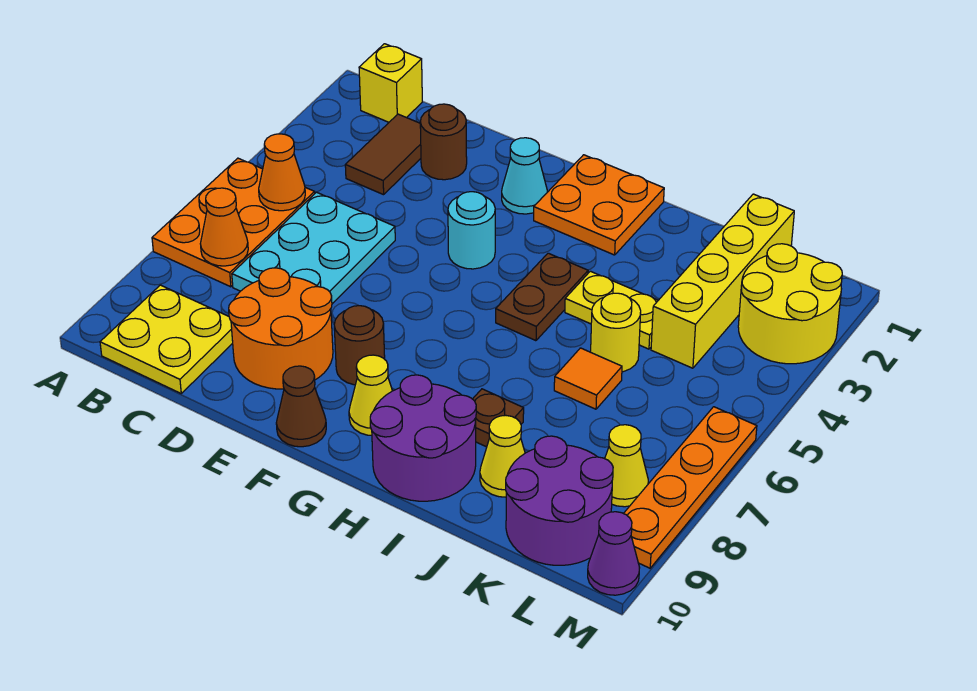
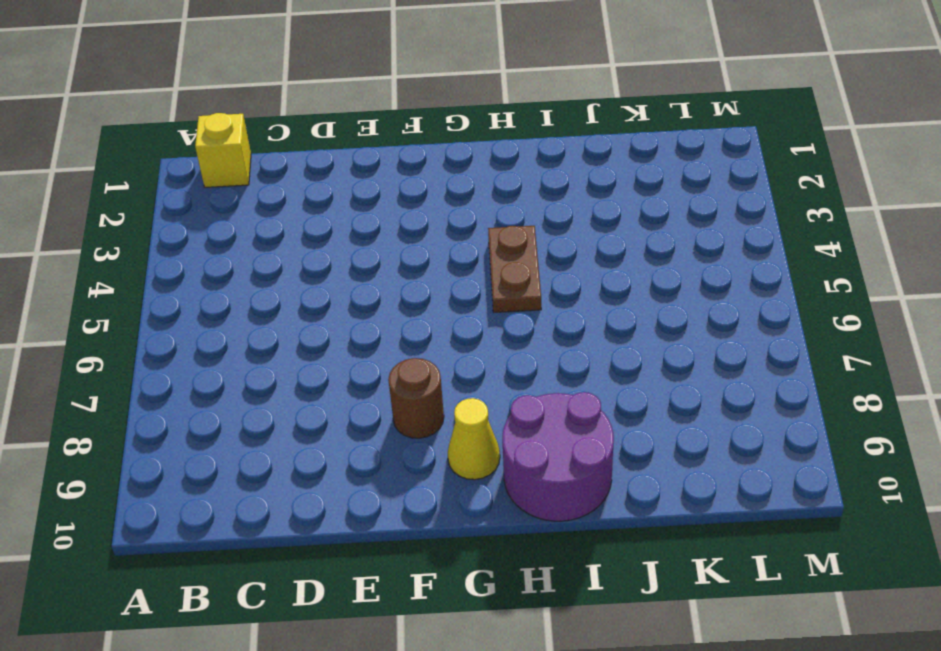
none -> orange plate A5:B7 level 1
none -> yellow plate B9:C10 level 1
none -> brown tile C2:C3 level 1

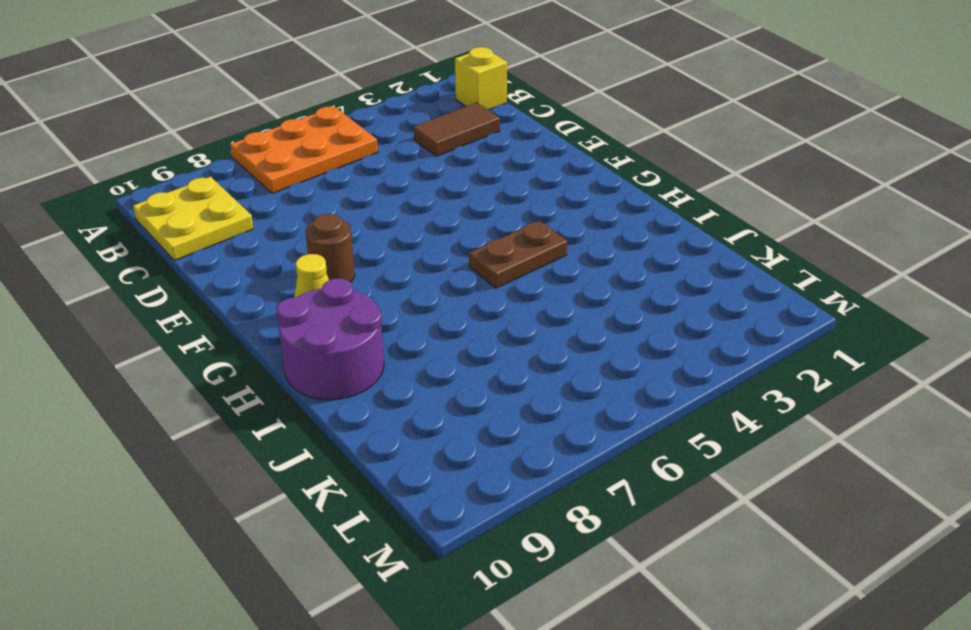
none -> cyan plate C5:D7 level 1
none -> brown round brick D2 level 1
none -> orange round brick D8:E9 level 1

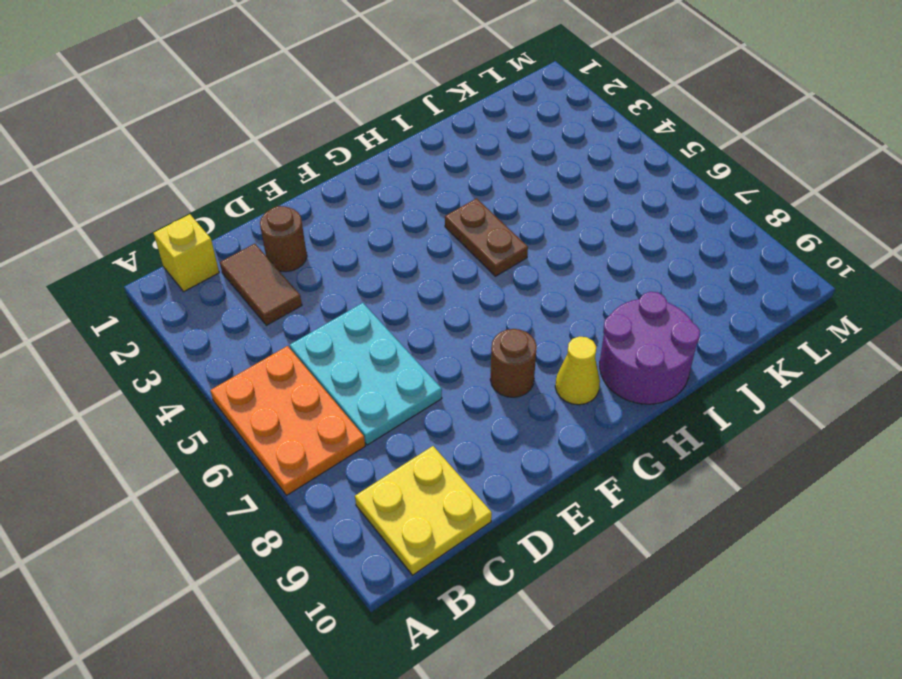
none -> orange round brick D8:E9 level 1
none -> cyan cone F2 level 1
none -> cyan round brick F4 level 1

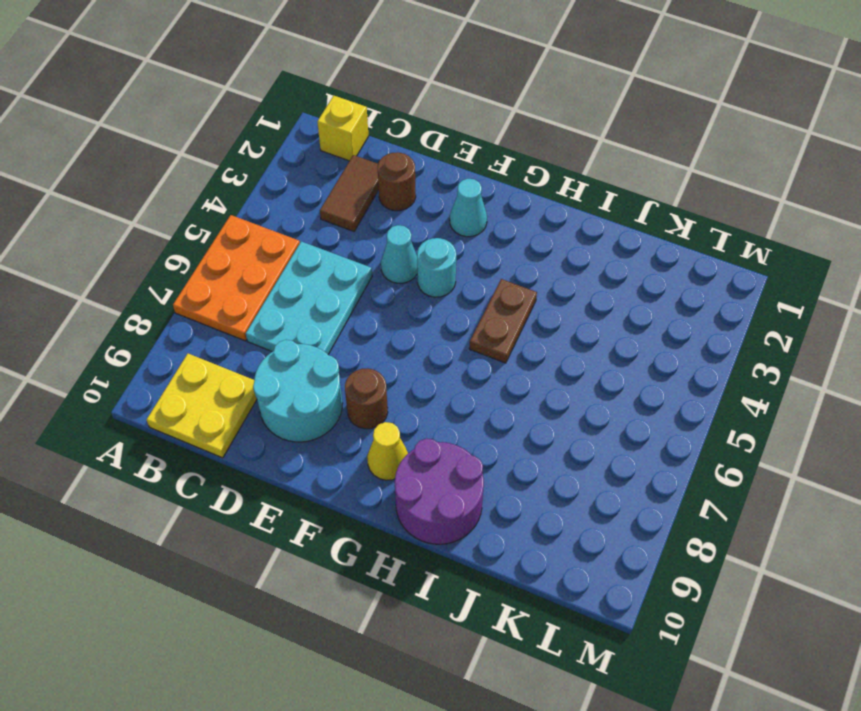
cyan round brick D8:E9 level 1 -> orange round brick D8:E9 level 1
cyan cone E4 level 1 -> none
none -> brown cone F10 level 1
none -> orange plate G1:H2 level 1
none -> yellow plate I4:J4 level 1

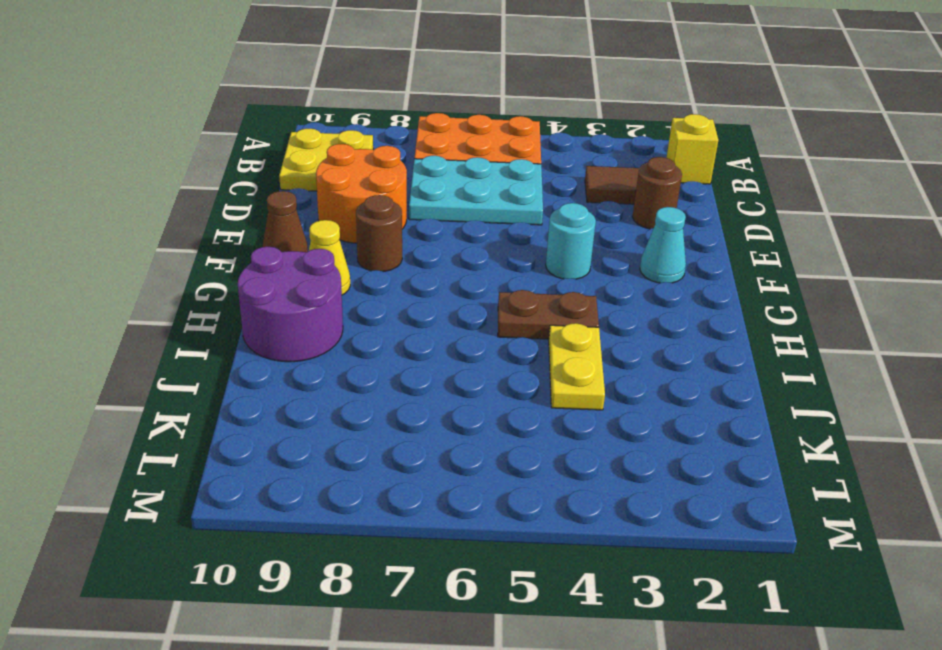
none -> orange plate G1:H2 level 1
none -> brown plate I8 level 1
none -> yellow round brick J5 level 1

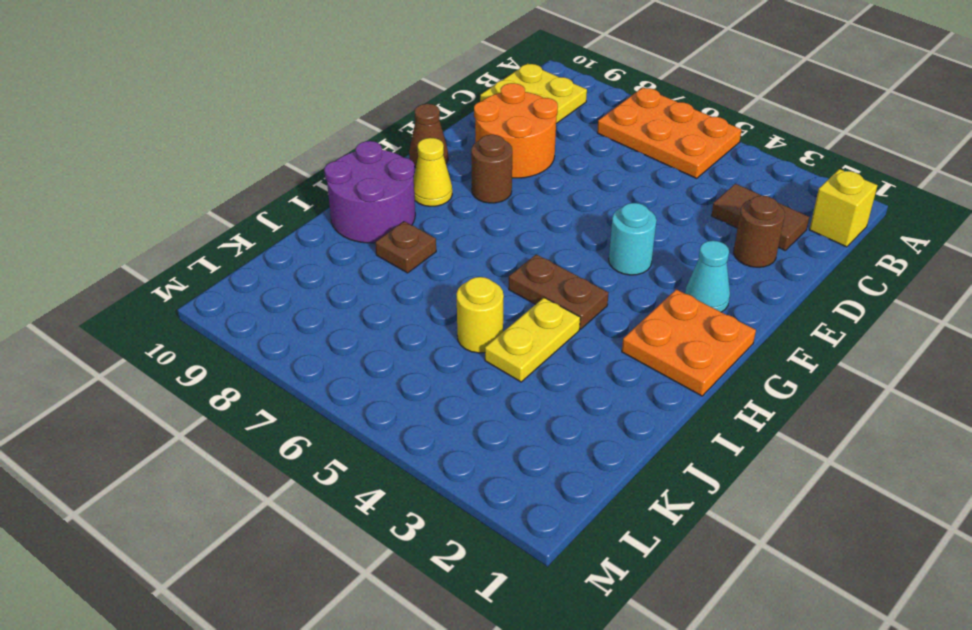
none -> cyan plate C5:D7 level 1
none -> orange tile J6 level 1
none -> yellow cone J9 level 1

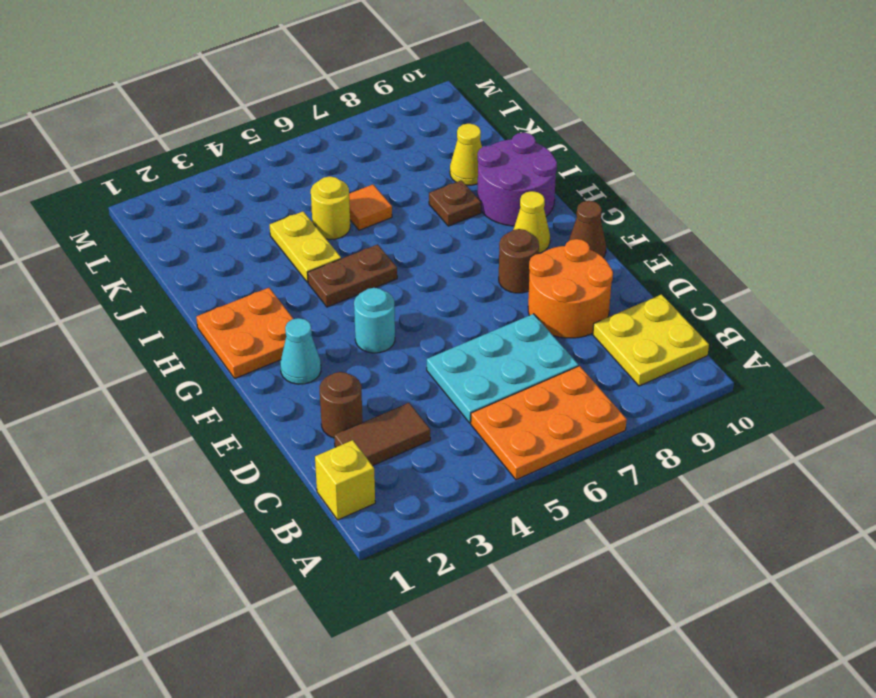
none -> yellow brick K1:K4 level 1
none -> purple round brick K9:L10 level 1
none -> yellow round brick L2:M3 level 1

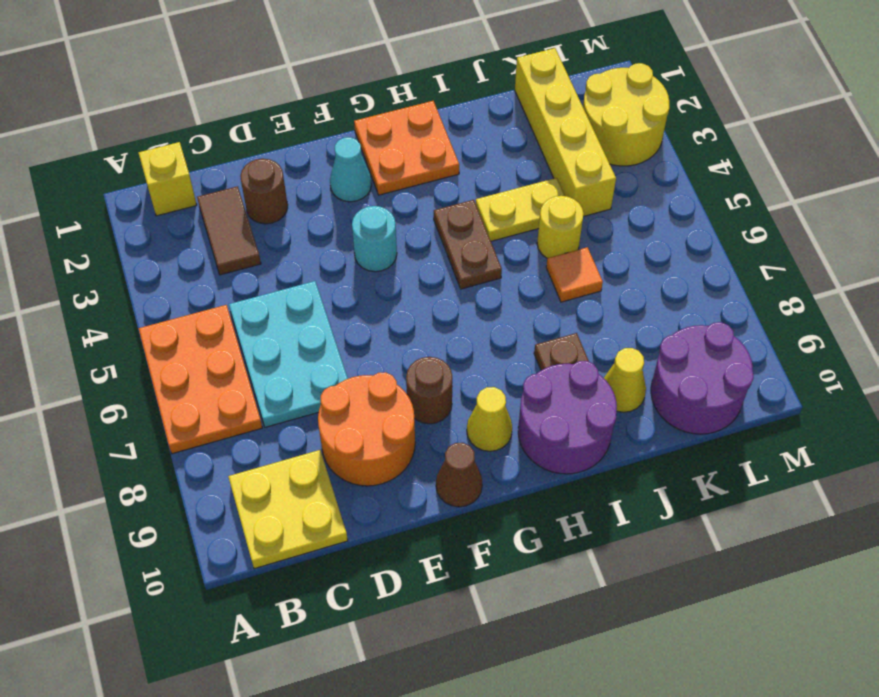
none -> yellow cone L8 level 1
none -> orange plate M6:M9 level 1
none -> purple cone M10 level 1

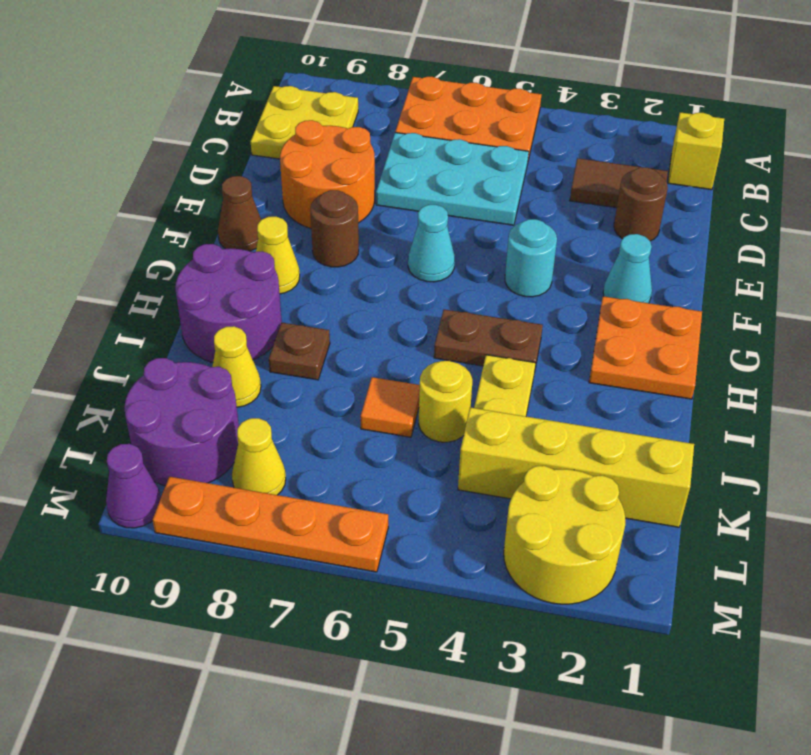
cyan cone F6 level 1 -> none
none -> orange cone B5 level 2
none -> orange cone B7 level 2

